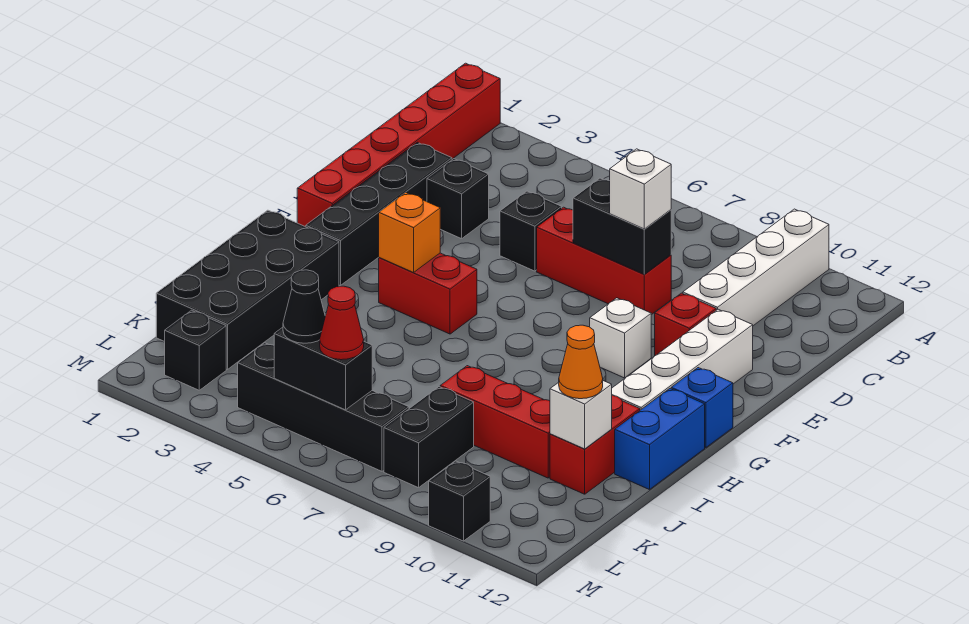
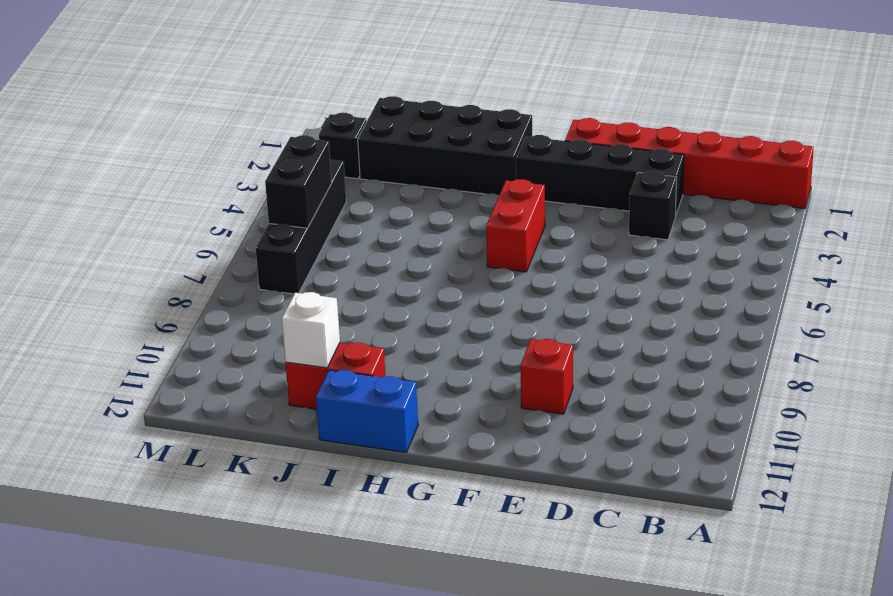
none -> white brick A10:D10 level 1
none -> black brick D5 level 1
none -> red brick D6:D8 level 1

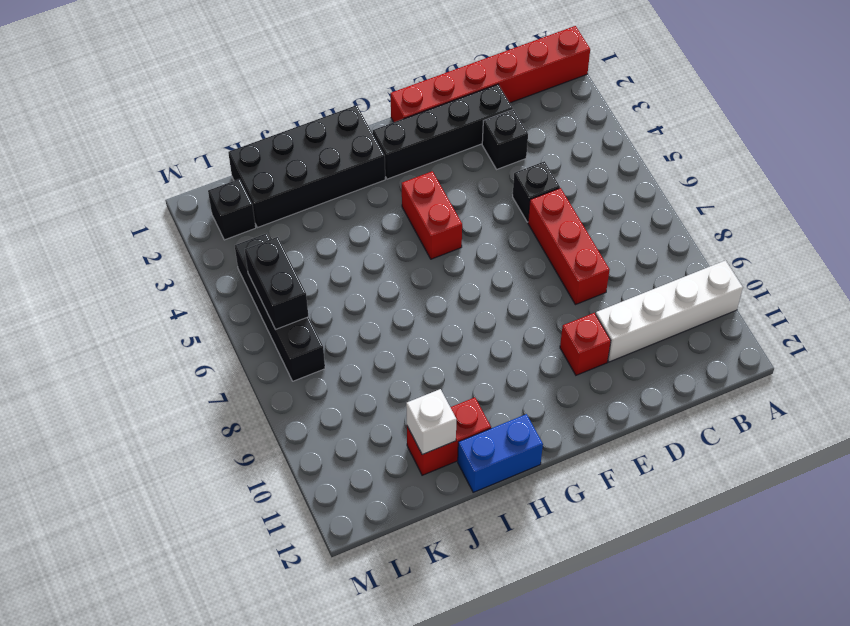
none -> white brick E11:H11 level 1
none -> white brick F9 level 1
none -> blue brick G12 level 1

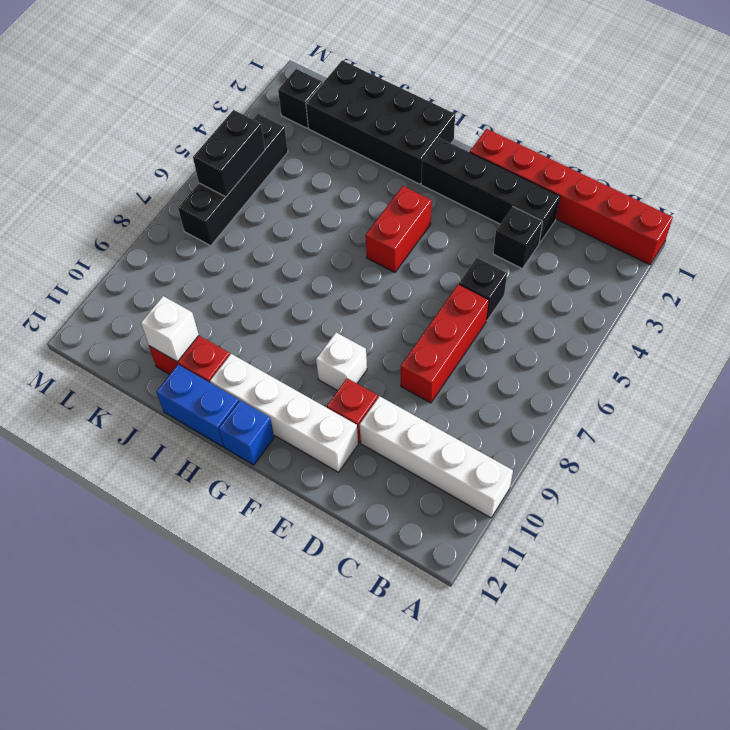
none -> red brick J8:J10 level 1
none -> black brick K8:L8 level 1
none -> black brick M10 level 1

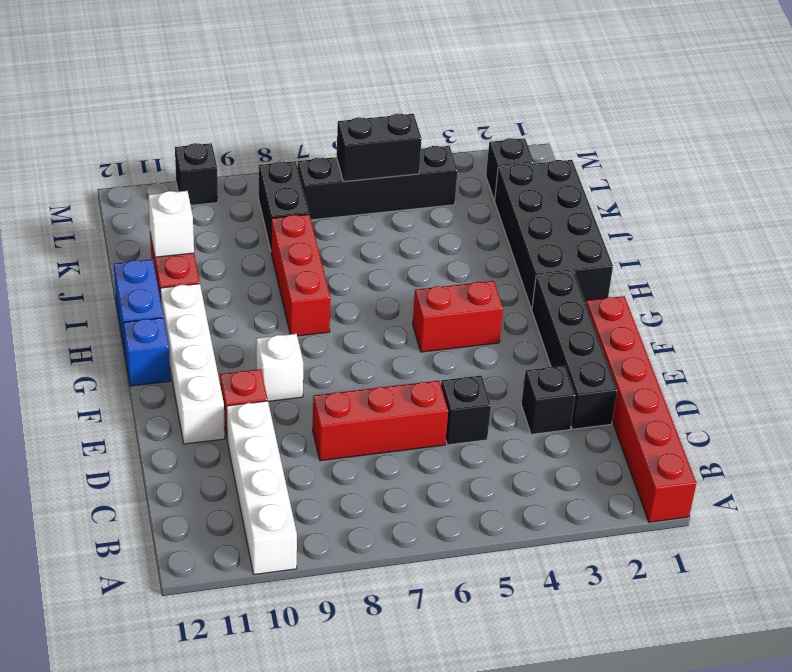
red brick H8:J8 level 1 -> red brick J8:J10 level 1
none -> black brick D7:D8 level 2
none -> orange brick G4 level 2
none -> white brick D8 level 3

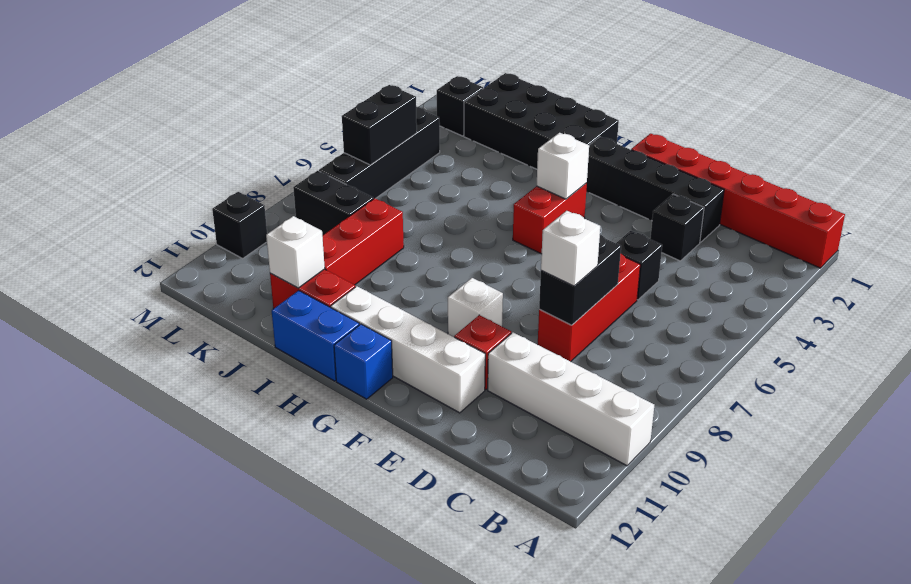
white brick G4 level 2 -> orange brick G4 level 2
none -> orange cone J11 level 3
none -> black cone L5 level 3
none -> red cone L6 level 3

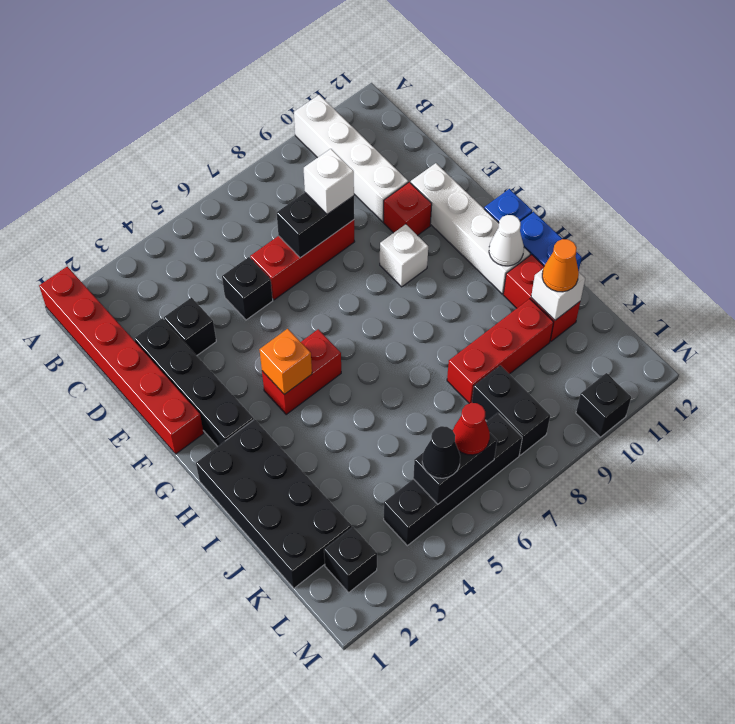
white cone H11 level 2 -> none

